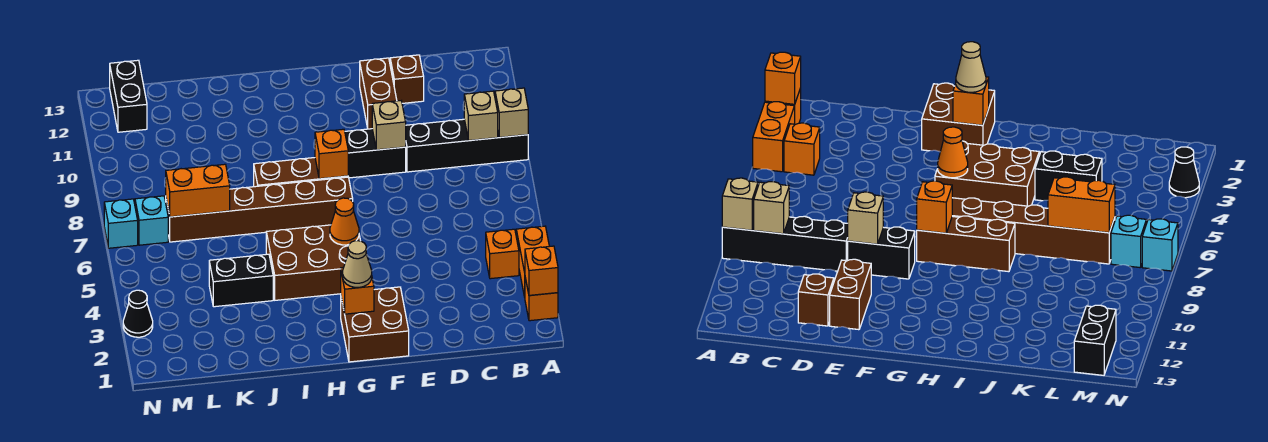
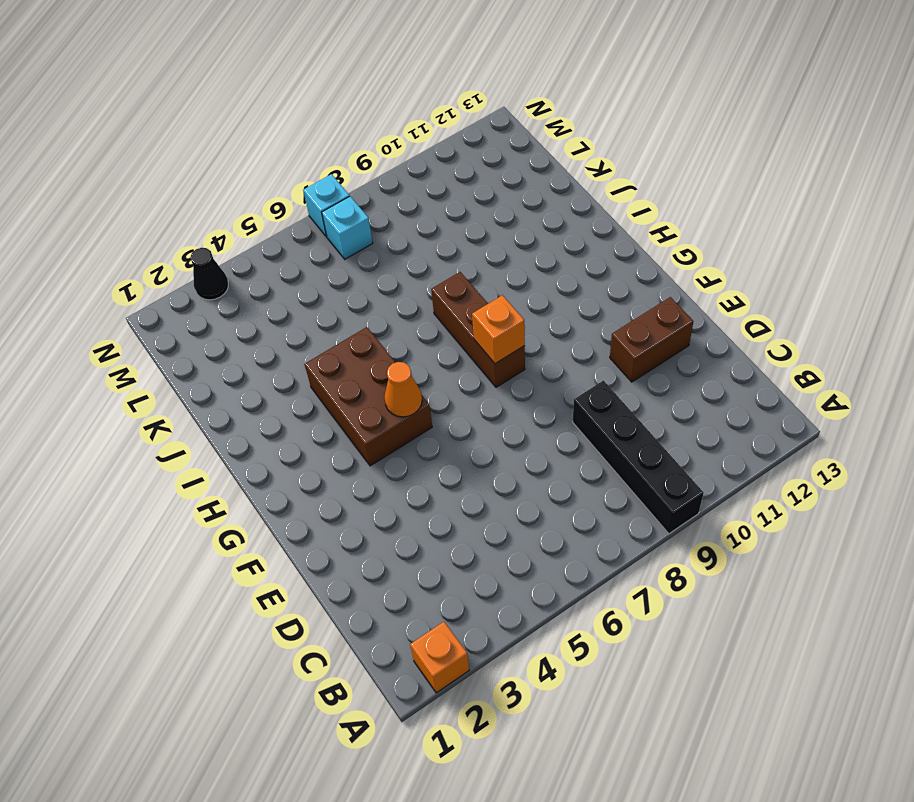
none -> orange brick A3:A4 level 1
none -> orange brick B4 level 1
none -> brown brick D12 level 1

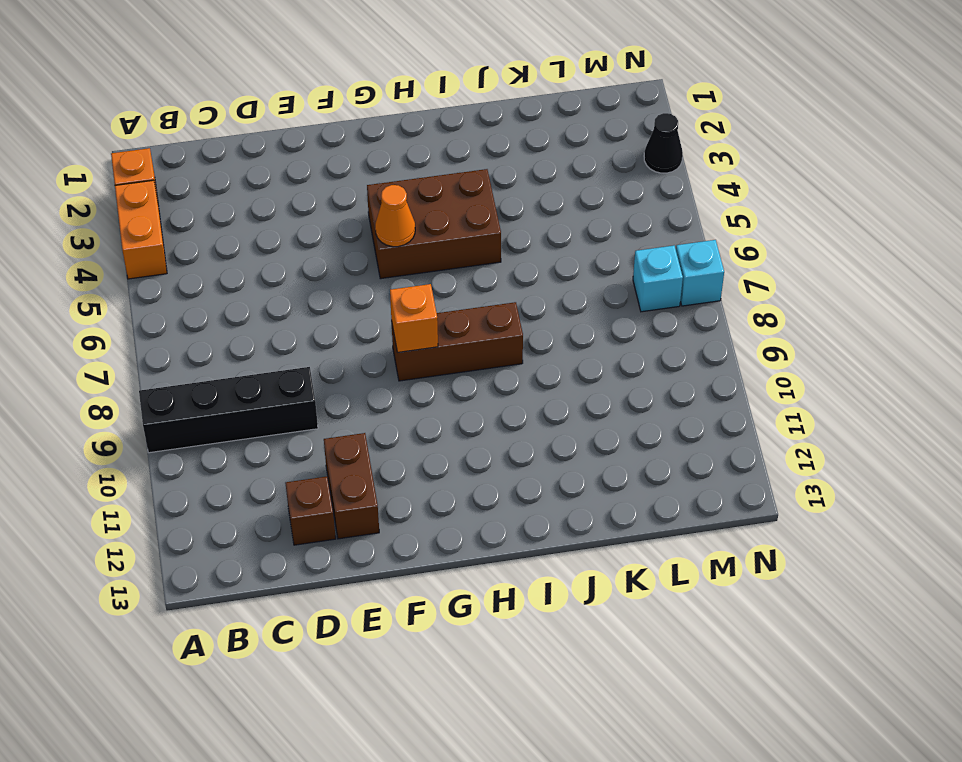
none -> orange brick B4 level 1
none -> black brick E9:F9 level 1
none -> brown brick F1:G2 level 1

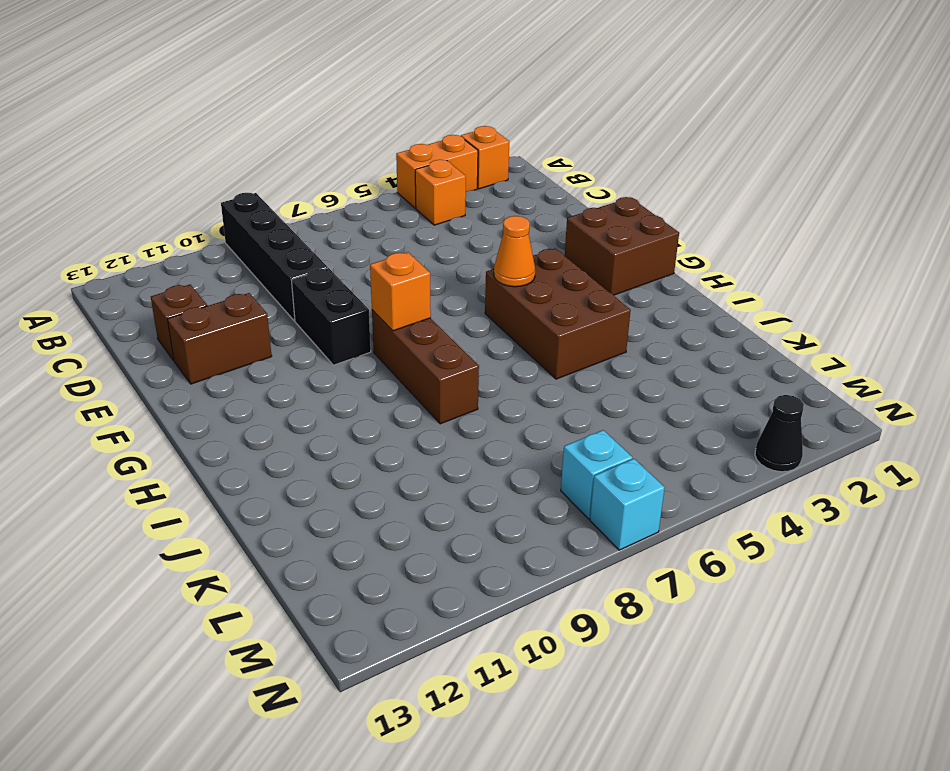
none -> brown brick G7:L7 level 1
none -> black brick J4:K4 level 1
none -> black brick M12:M13 level 1

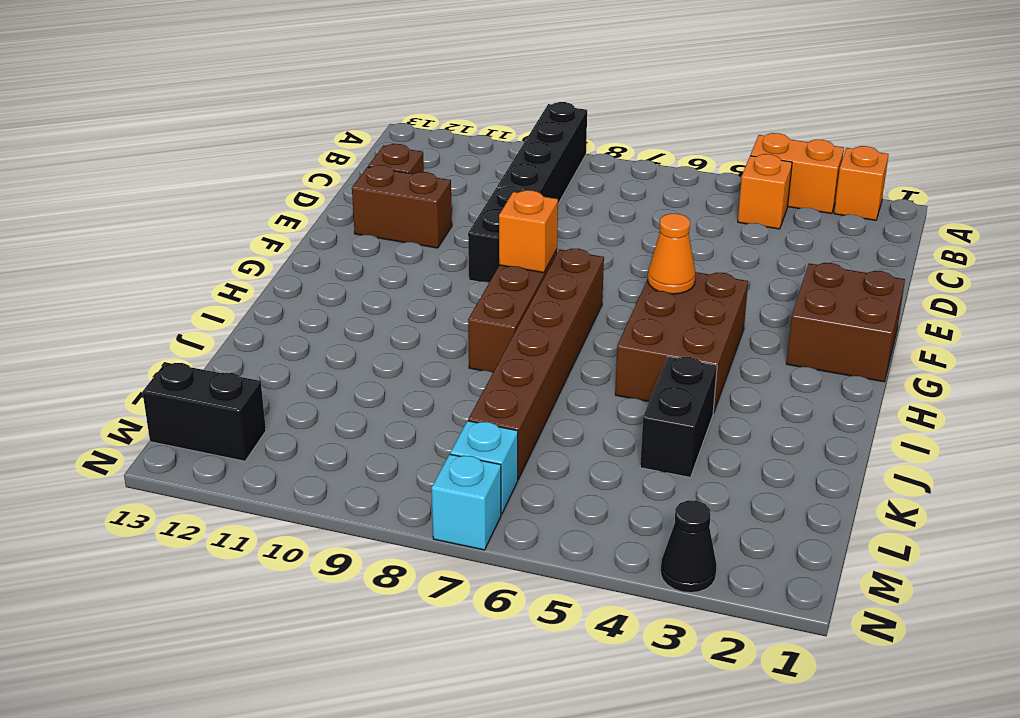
none -> orange brick A2 level 2
none -> tan brick A9 level 2
none -> tan brick B9 level 2

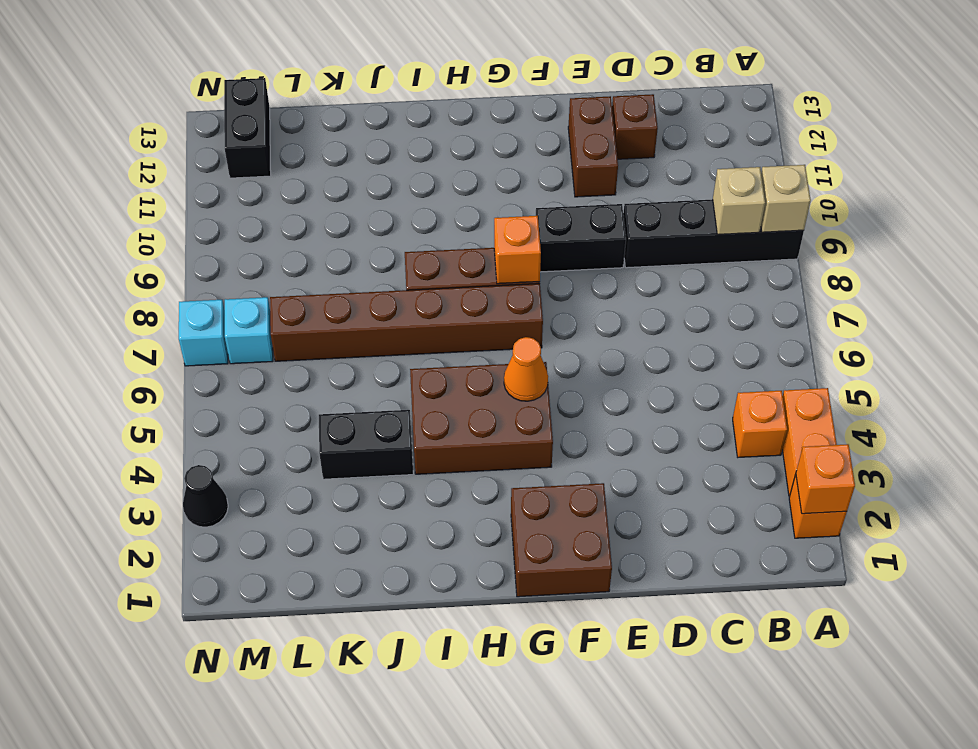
none -> tan brick E9 level 2
none -> orange brick G2 level 2
none -> orange brick K7:L7 level 2

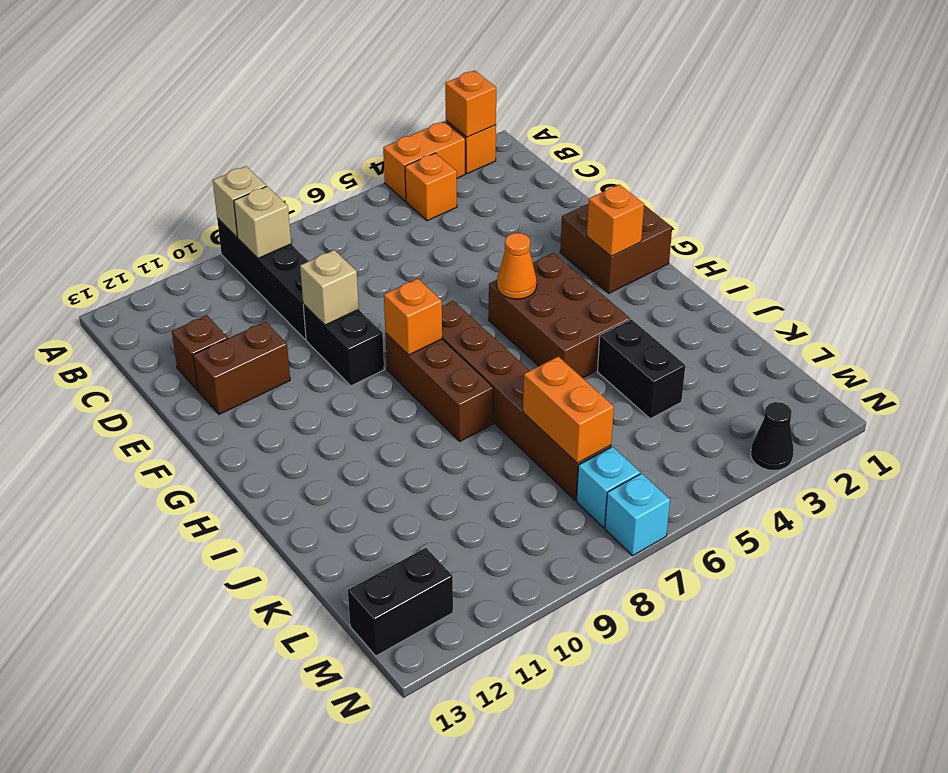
none -> tan cone G2 level 3

